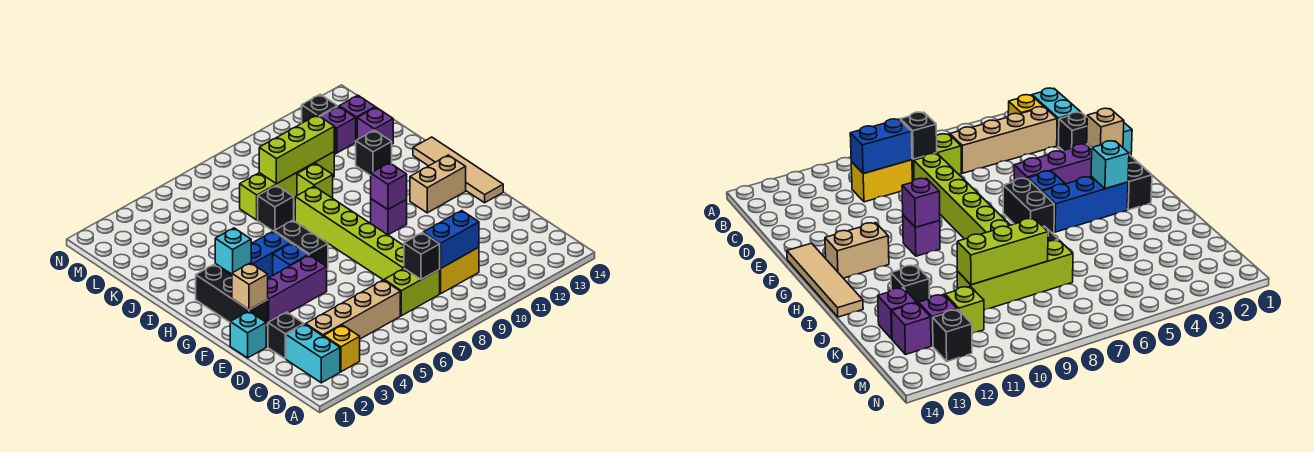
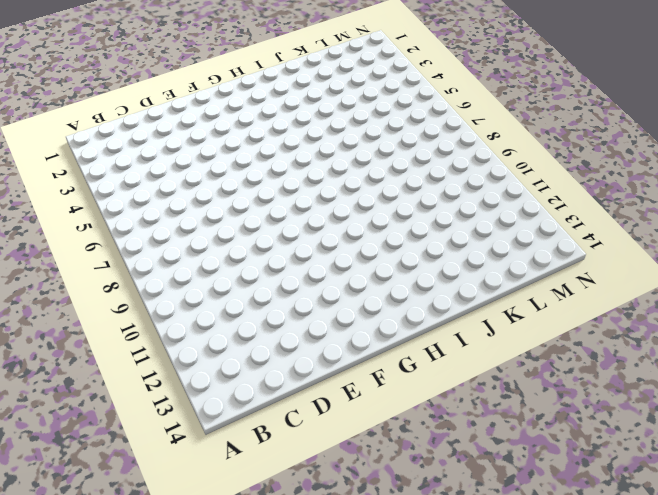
none -> cyan brick B2:C2 level 1
none -> yellow brick B3 level 1
none -> tan brick C3:C6 level 1
none -> lime brick C7:C8 level 1

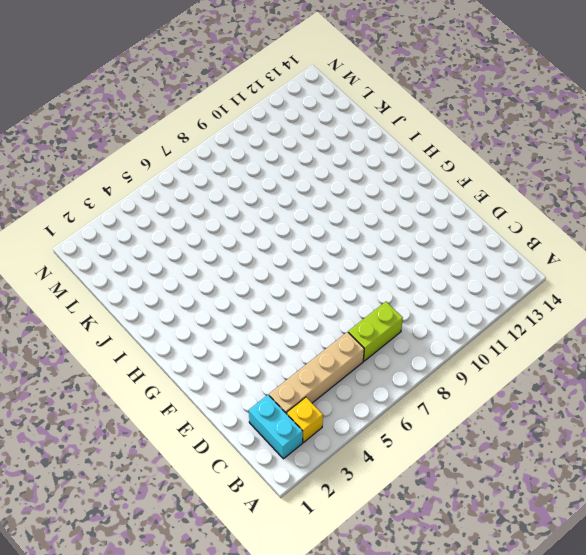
none -> yellow brick C9:C10 level 1
none -> black brick D2 level 1
none -> lime brick D8:I8 level 1
none -> cyan brick E1 level 1

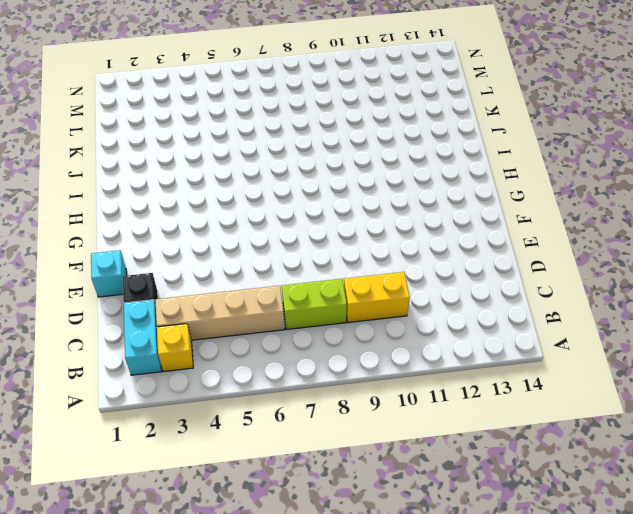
none -> lime brick D8:I8 level 1
none -> black brick F2:H2 level 1
none -> purple brick F3:F5 level 1
none -> tan tile F14:I14 level 1

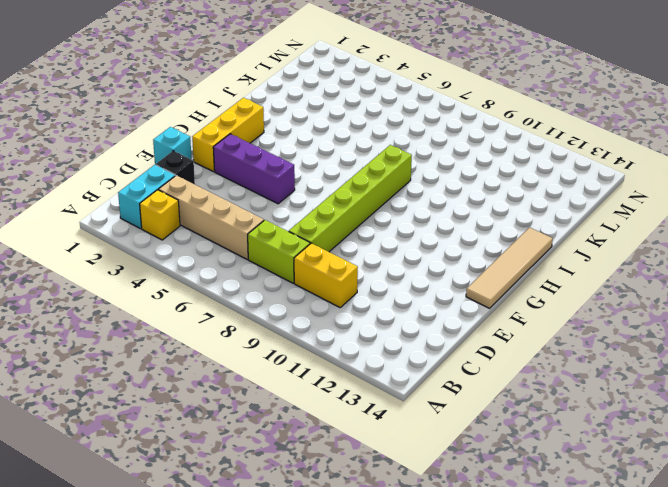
yellow brick F2:H2 level 1 -> black brick F2:H2 level 1
none -> blue brick G5 level 1
none -> black brick G6:H6 level 1
none -> purple brick G10 level 1
none -> tan brick G12:G13 level 1

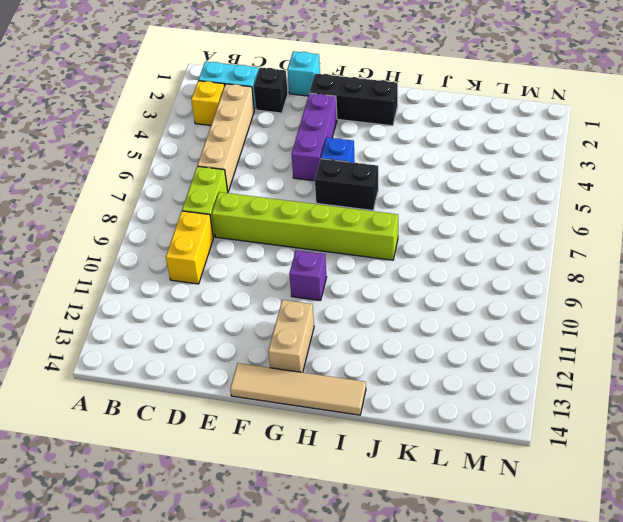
none -> blue brick H3:H5 level 1
none -> black brick J7 level 1
none -> lime brick J9 level 1
none -> black brick J12 level 1

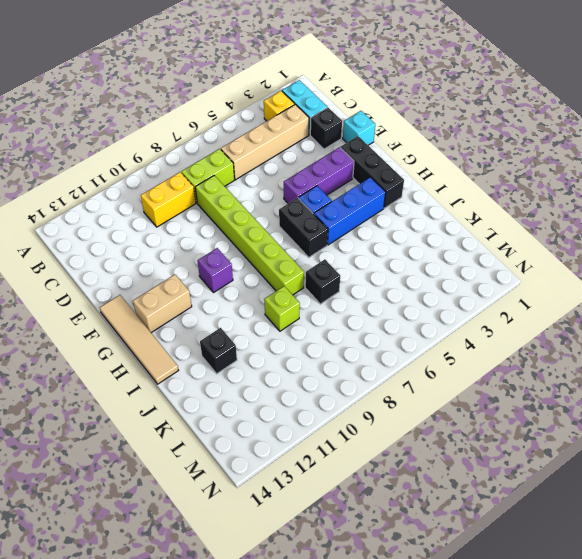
none -> lime brick K7:K10 level 1
none -> purple brick K13 level 1
none -> lime brick L11 level 1
none -> purple brick L12 level 1

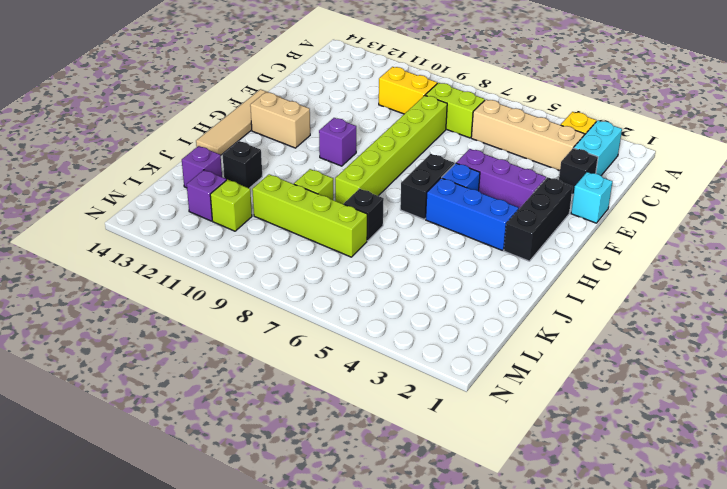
none -> purple brick L13 level 1
none -> black brick M12 level 1
none -> black brick C8 level 2
none -> blue brick C9:C10 level 2

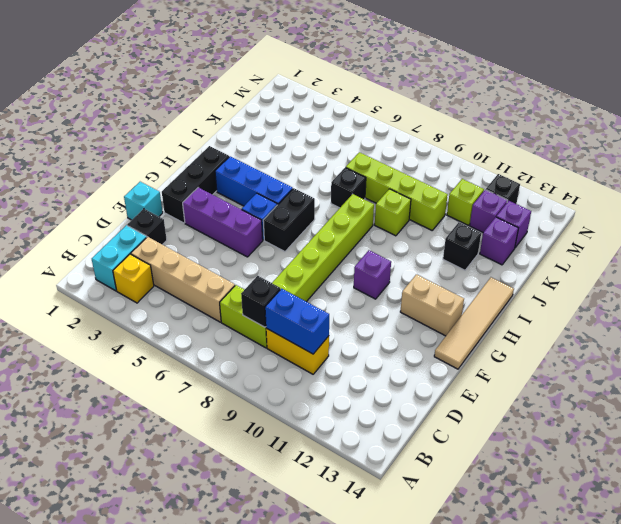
none -> tan brick F2 level 2
none -> purple brick G10 level 2
none -> cyan brick H3 level 2
none -> lime brick K8:K10 level 2

